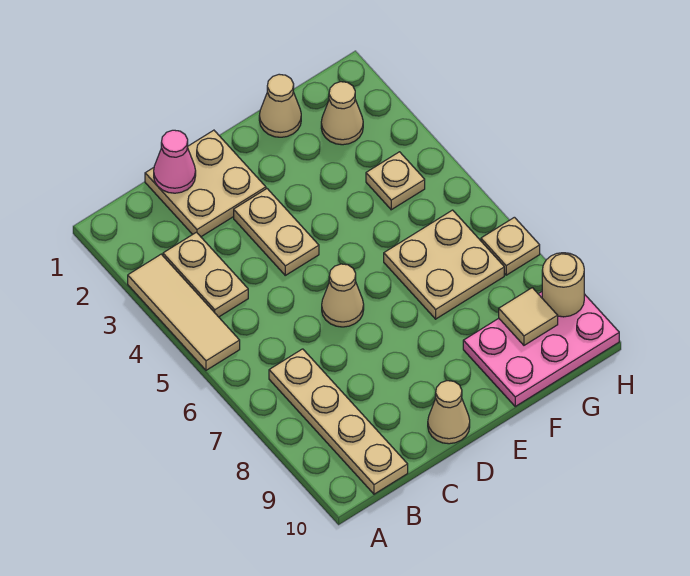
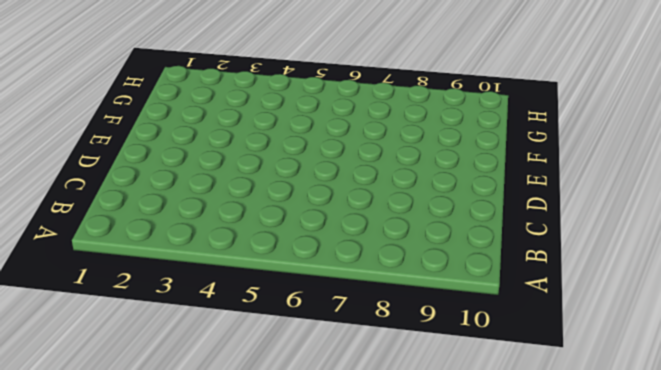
none -> tan tile A3:A5 level 1
none -> tan plate B3:B4 level 1
none -> tan plate B7:B10 level 1

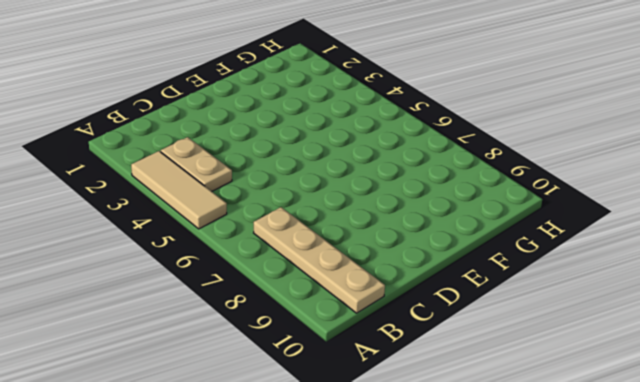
none -> tan plate C1:D2 level 1
none -> tan plate D3:D4 level 1
none -> tan cone D6 level 1

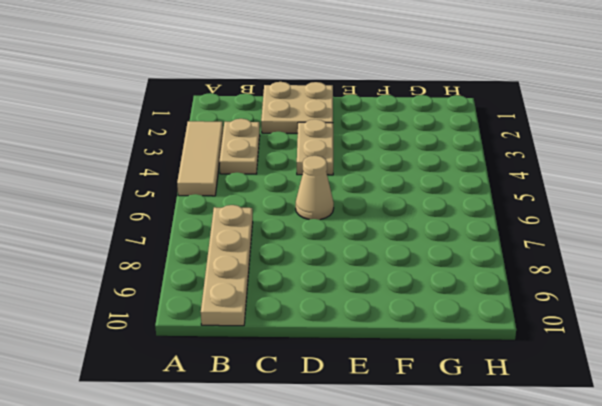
none -> tan cone D10 level 1
none -> tan cone F1 level 1
none -> tan plate F6:G7 level 1

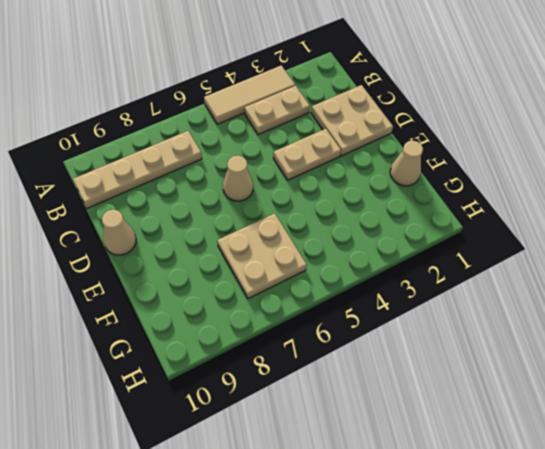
none -> pink plate F9:H10 level 1
none -> tan cone G2 level 1
none -> tan plate G4 level 1

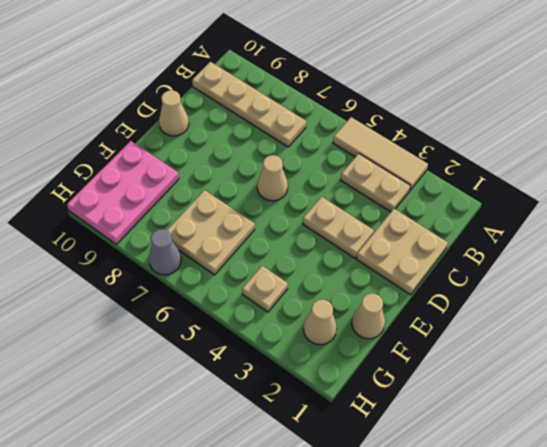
grey cone H7 level 1 -> tan plate H7 level 1
none -> pink cone C1 level 2
none -> tan tile G9 level 2
none -> tan round brick H9 level 2

